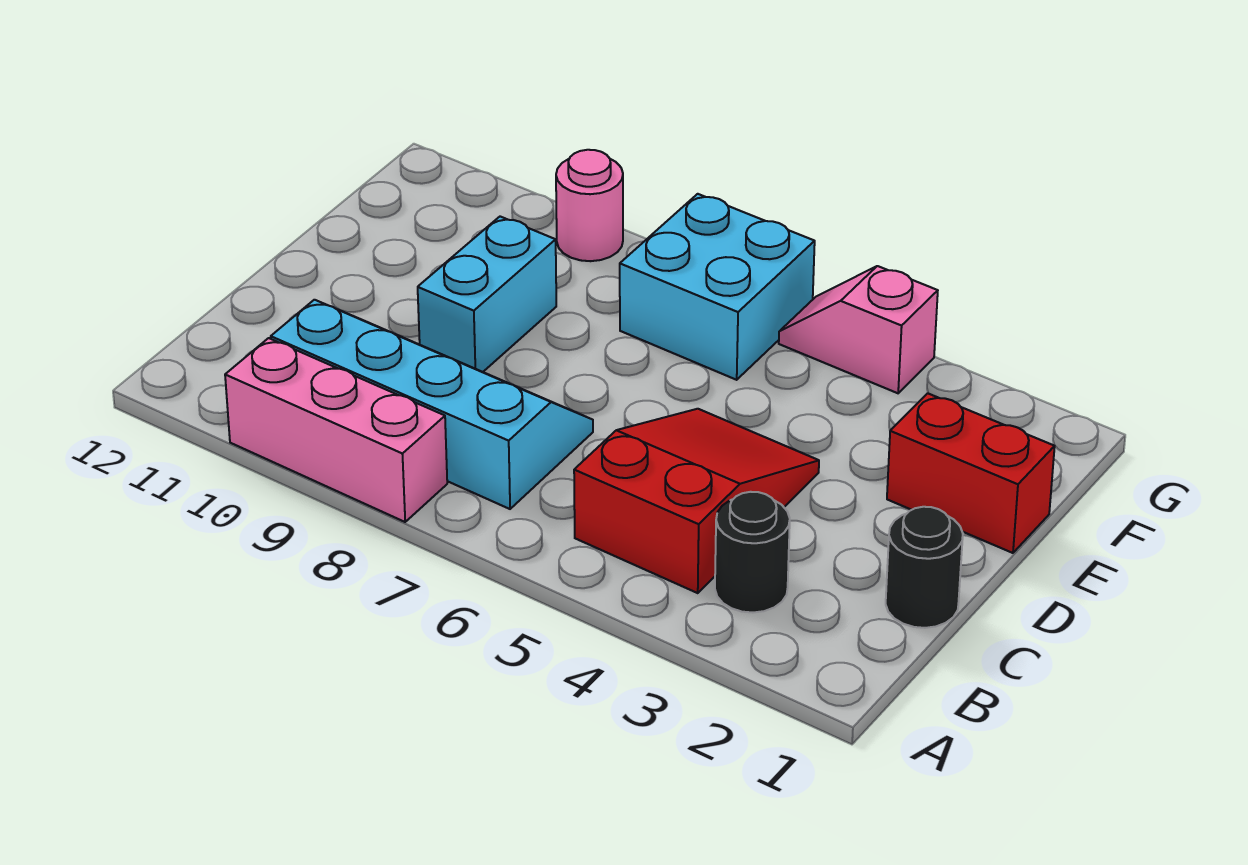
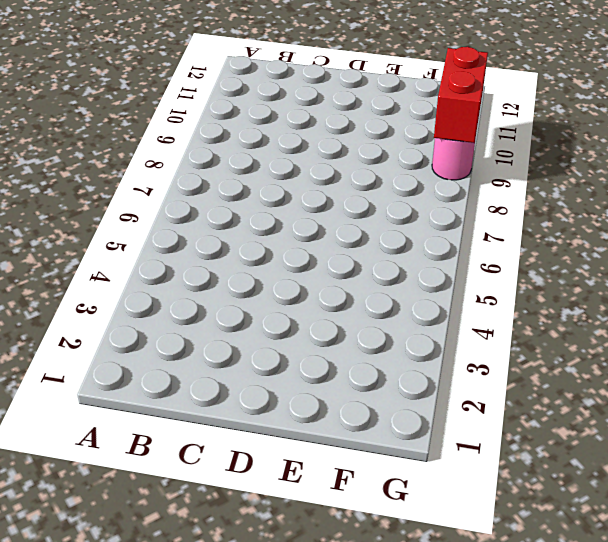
red brick G9:G10 level 2 -> red brick E1:E2 level 1
none -> pink brick A8:A10 level 1
none -> black round brick B3 level 1

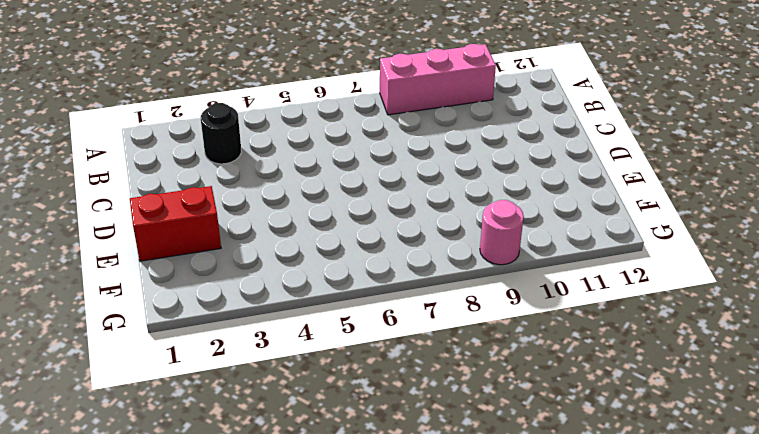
none -> red slope B4:D5 level 1 top B
none -> cyan slope B7:C10 level 1 top B

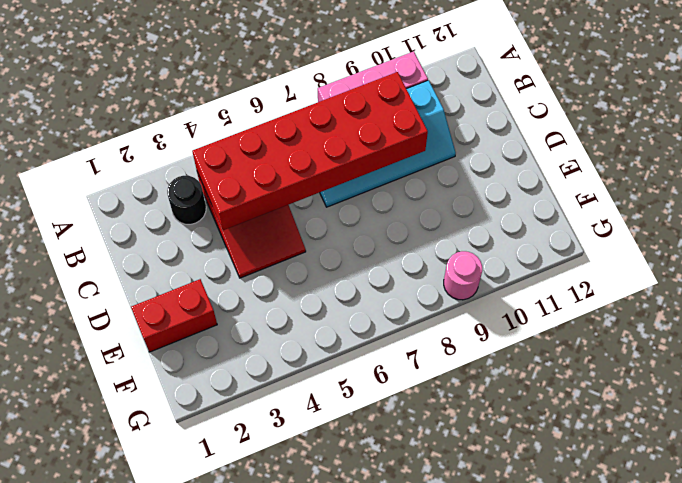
red brick B4:C9 level 2 -> none
none -> black round brick C1 level 1
none -> cyan brick D9:E9 level 1

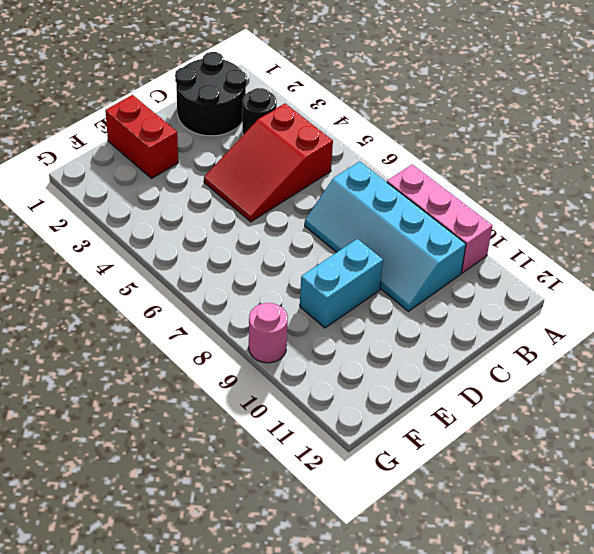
black round brick B1:C2 level 1 -> black round brick C1 level 1
none -> cyan brick F6:G7 level 1
none -> pink slope G4:G5 level 1 top 4

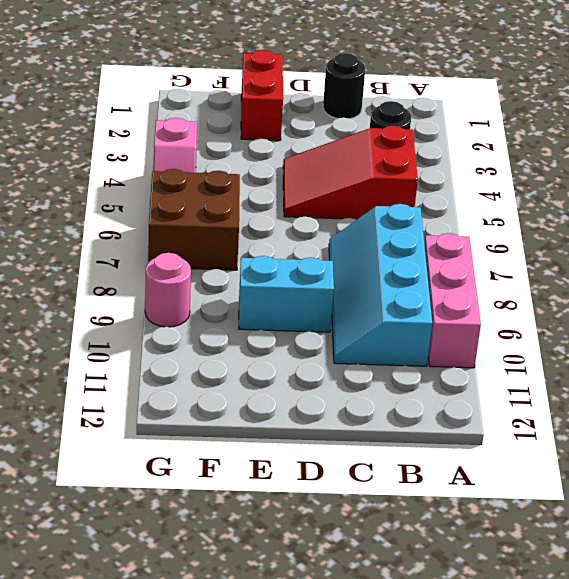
brown brick F6:G7 level 1 -> cyan brick F6:G7 level 1

